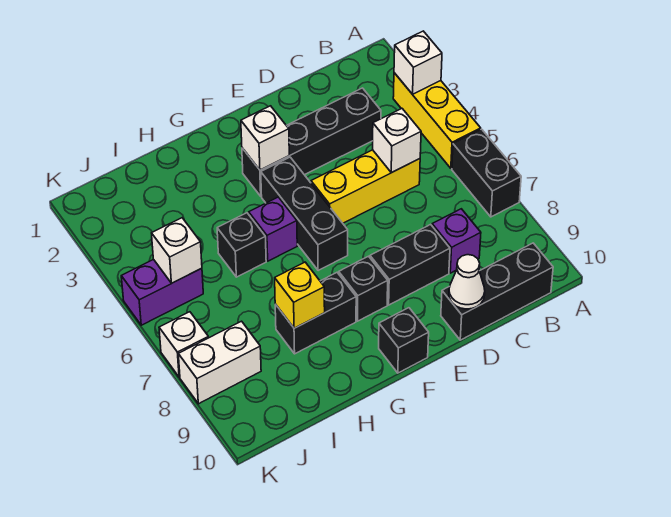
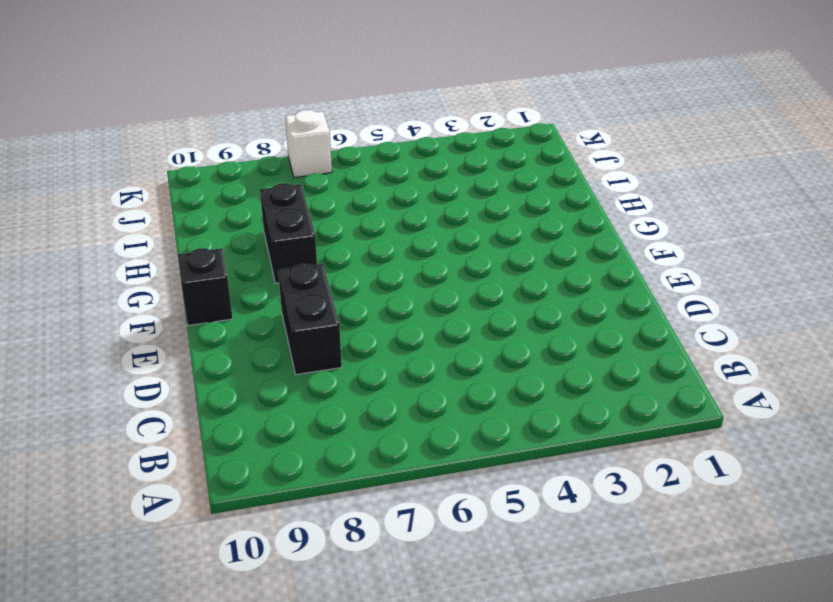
none -> yellow brick A3:A5 level 1
none -> black brick A6:A7 level 1
none -> black brick B10:D10 level 1

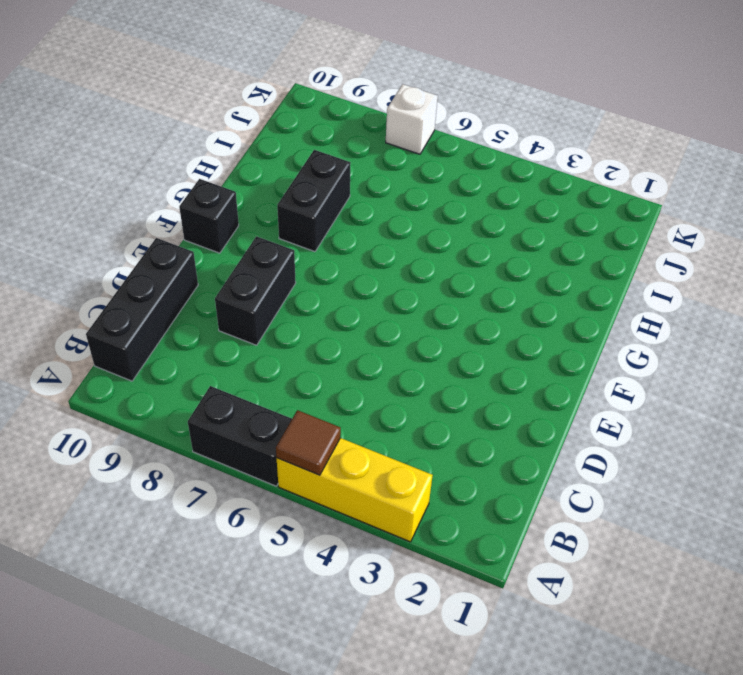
brown tile A5 level 2 -> none
none -> black brick C3:F3 level 1
none -> yellow brick C5:E5 level 1
none -> purple brick C8 level 1

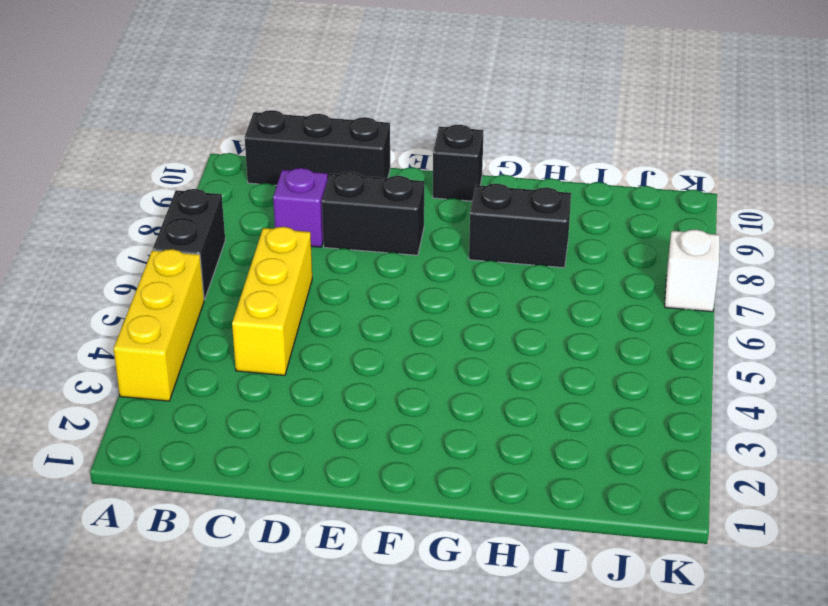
yellow brick C4:C6 level 1 -> yellow brick C5:E5 level 1
none -> black brick C3:F3 level 1
none -> black brick F4:F6 level 1
none -> black brick F8 level 1

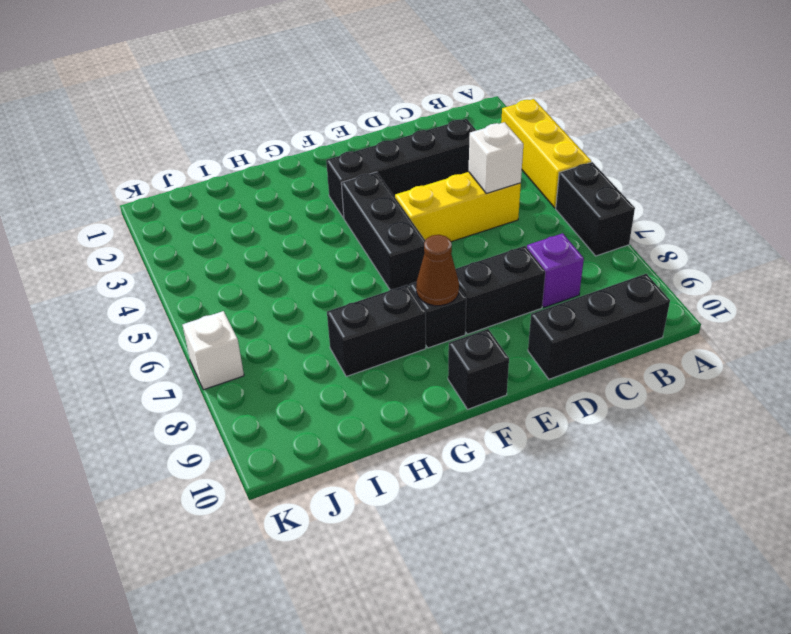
brown cone F8 level 2 -> none
none -> purple brick G5 level 1
none -> black brick H5 level 1
none -> purple brick J5:K5 level 1

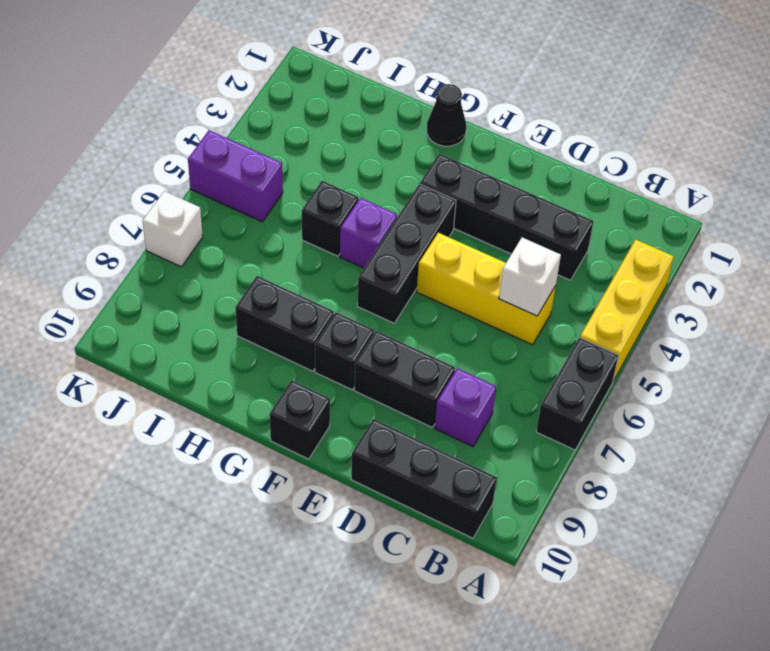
black cone G1 level 1 -> none
none -> white brick J8:K8 level 1
none -> white brick A3 level 2
none -> white cone D10 level 2

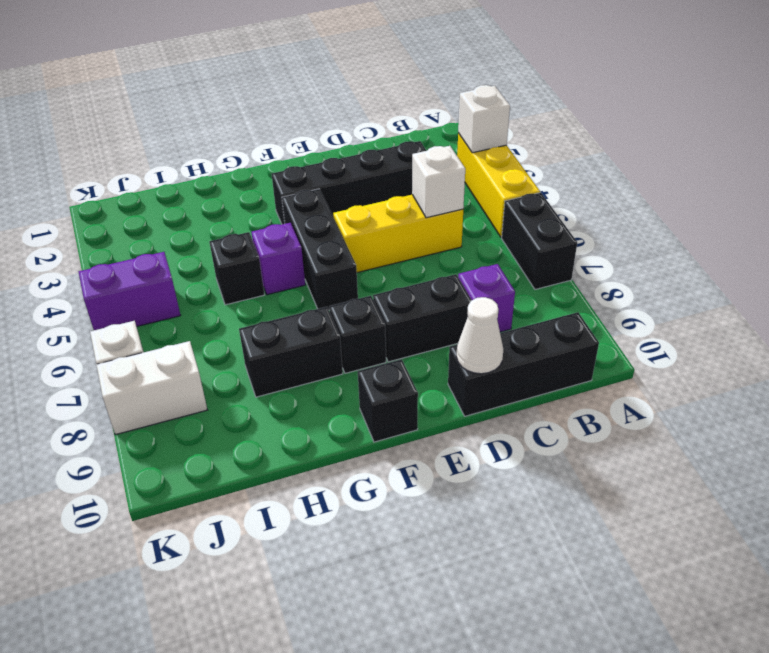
none -> white brick F3 level 2
none -> yellow brick H8 level 2
none -> white brick J5 level 2

